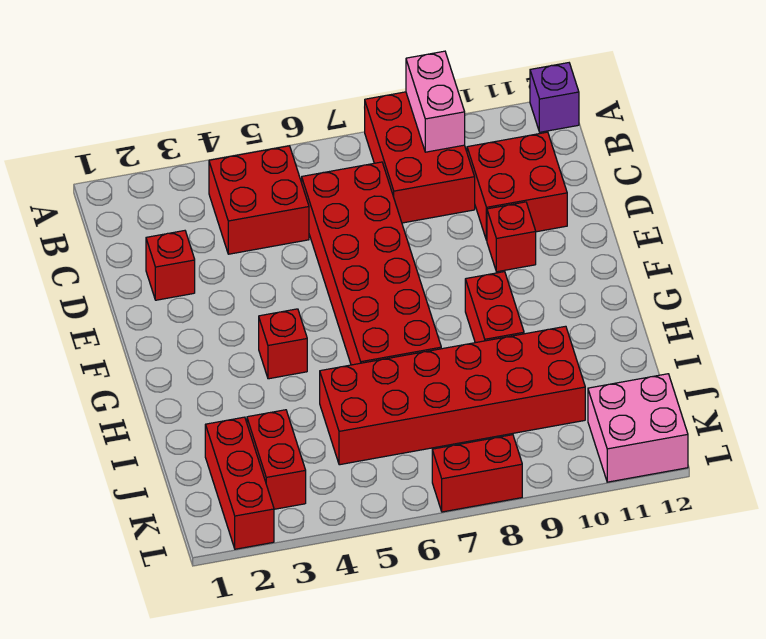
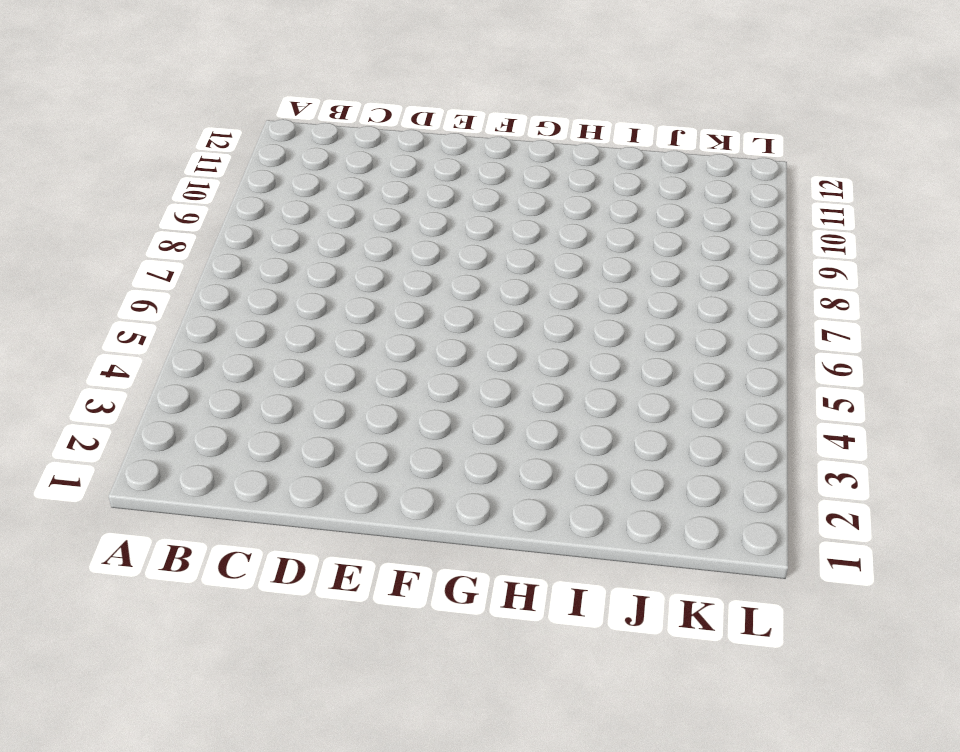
none -> red brick A8:C9 level 1
none -> purple brick A12 level 1
none -> red brick B4:C5 level 1

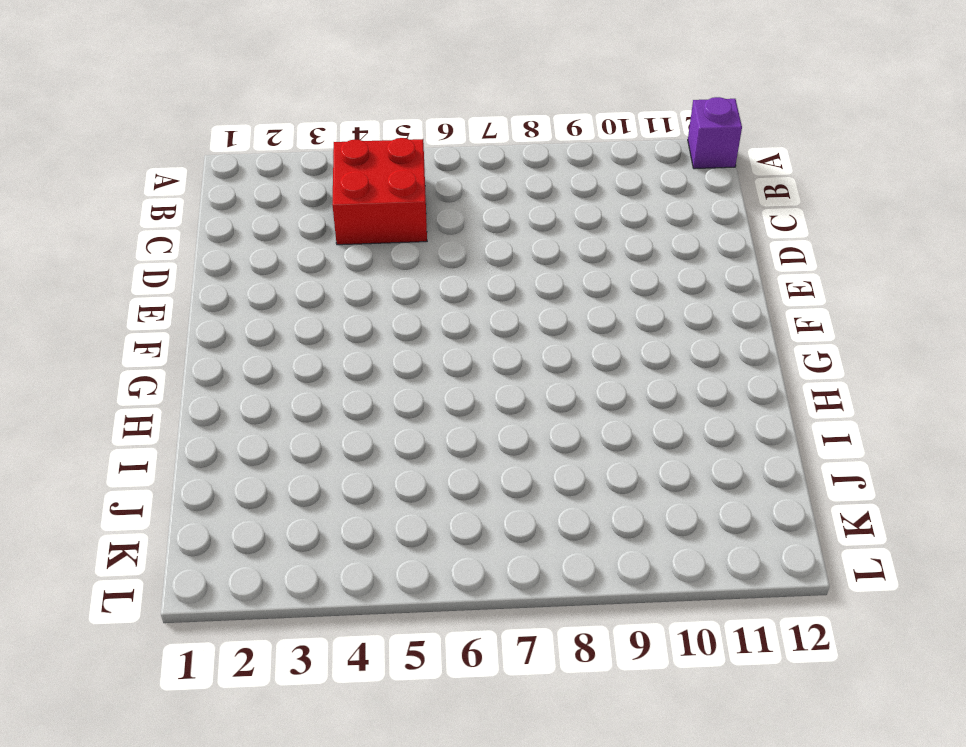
none -> red brick A8:C9 level 1
none -> red brick C6:H7 level 1
none -> red brick C10:D11 level 1

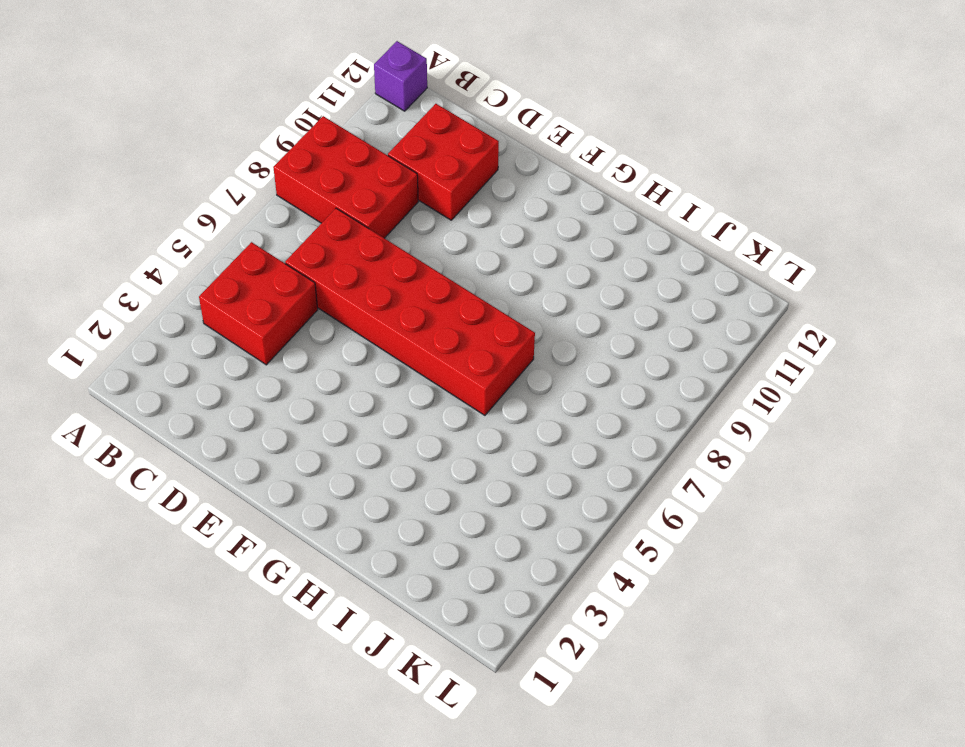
none -> red brick D2 level 1
none -> red brick E10 level 1
none -> red brick G4 level 1

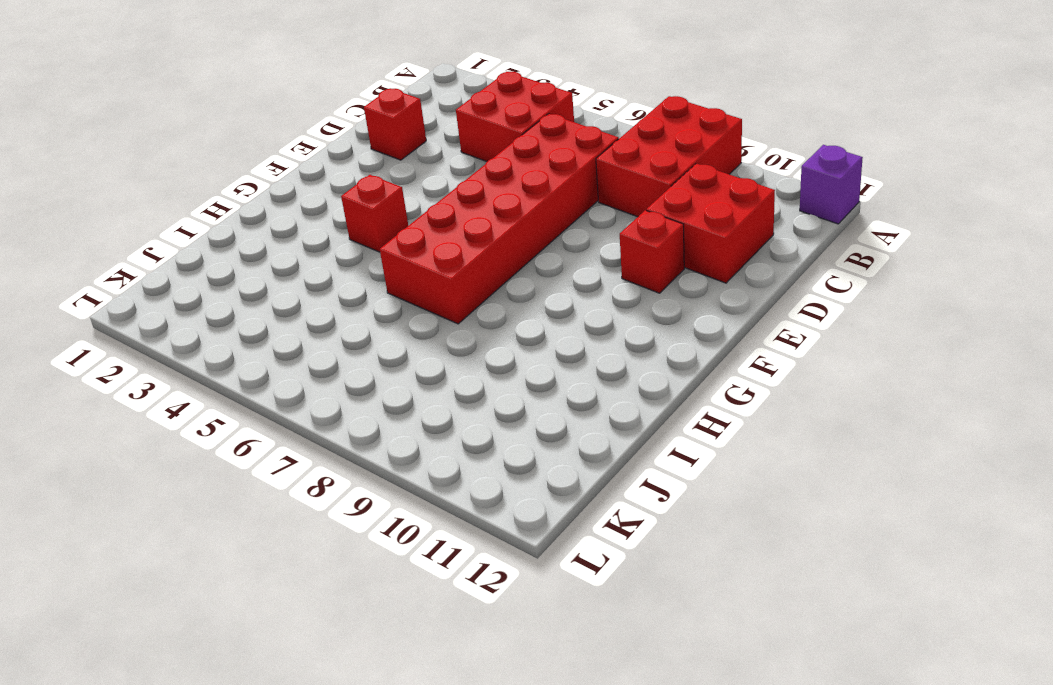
none -> red brick G9:H9 level 1
none -> red brick I5:J10 level 1
none -> red brick J2:L2 level 1

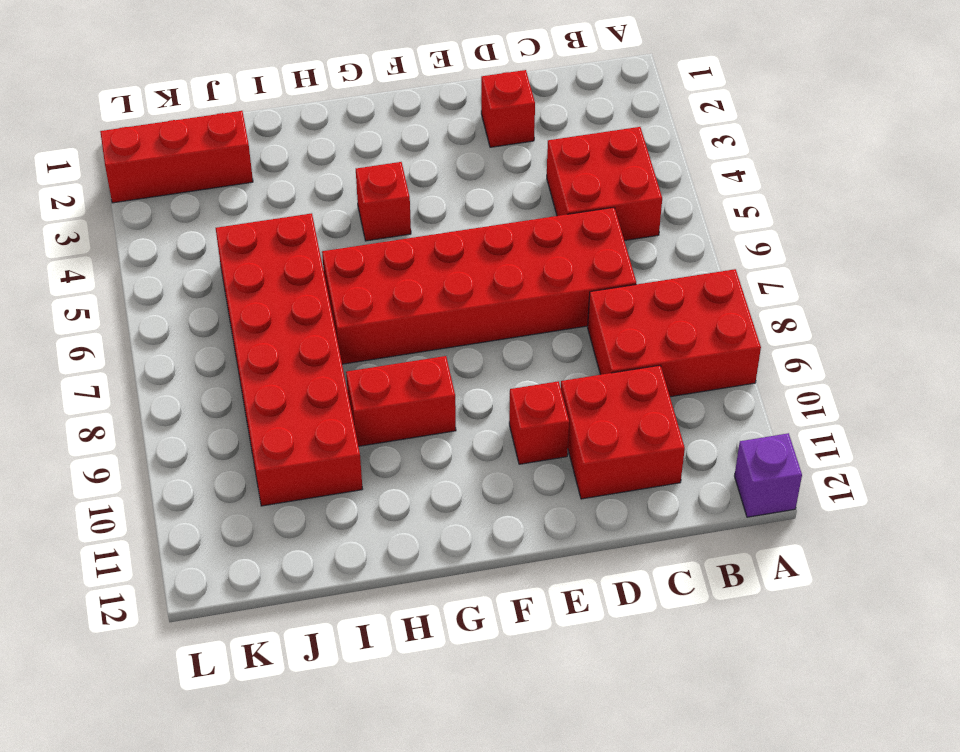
none -> red brick J3:K3 level 1
none -> pink brick K11:L12 level 1
none -> red brick L7:L8 level 1

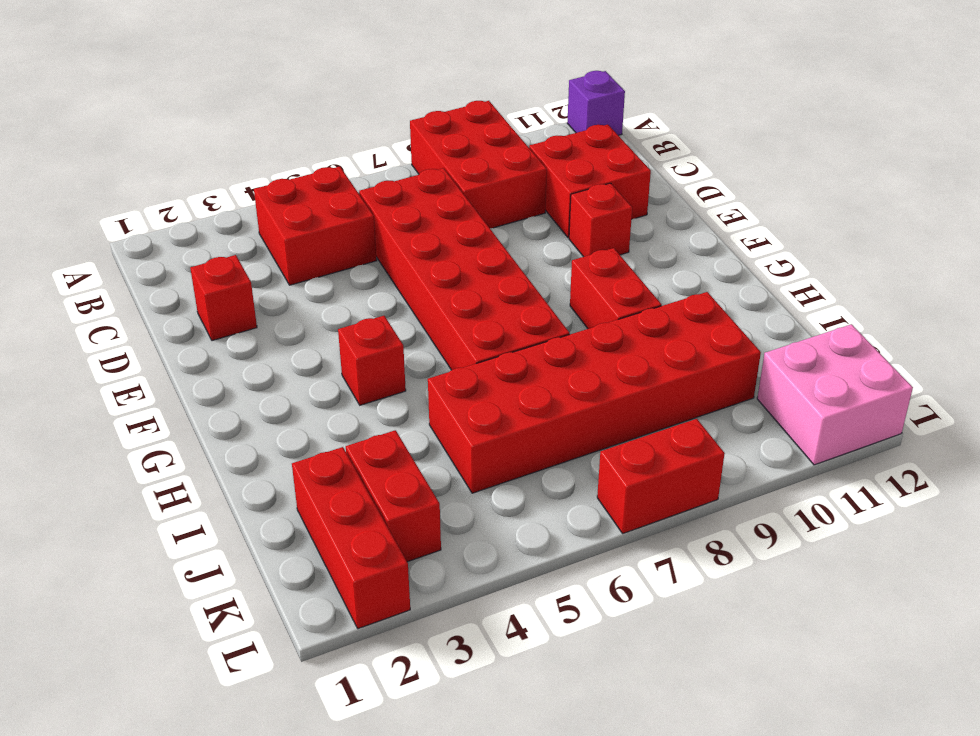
none -> pink brick A9:B9 level 2

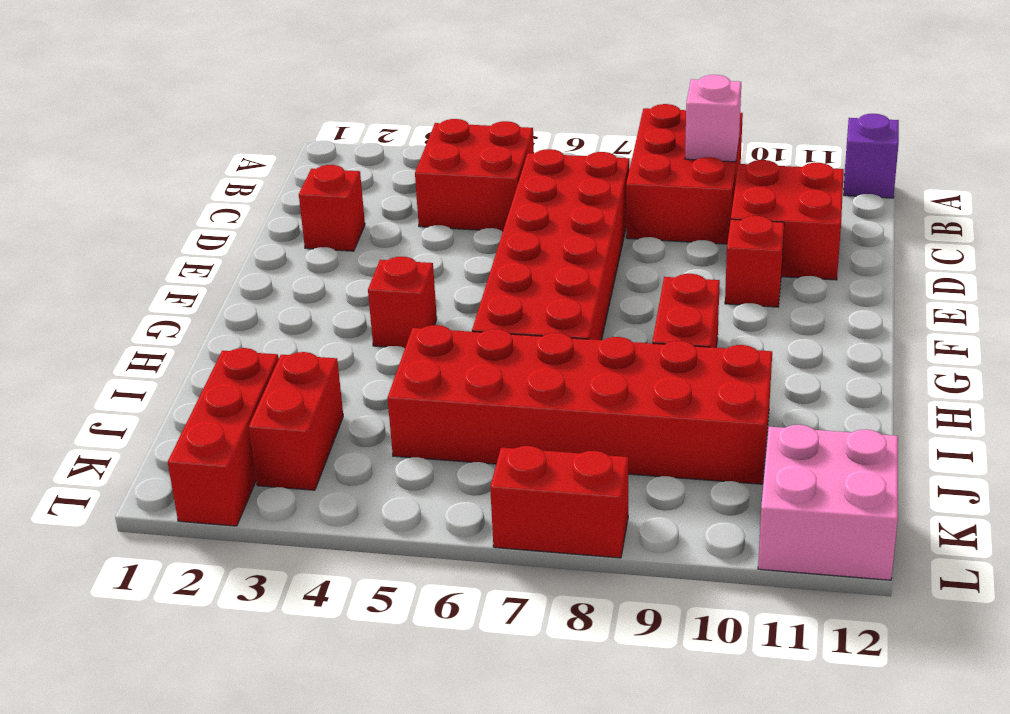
pink brick B9 level 2 -> pink brick A9:B9 level 2

